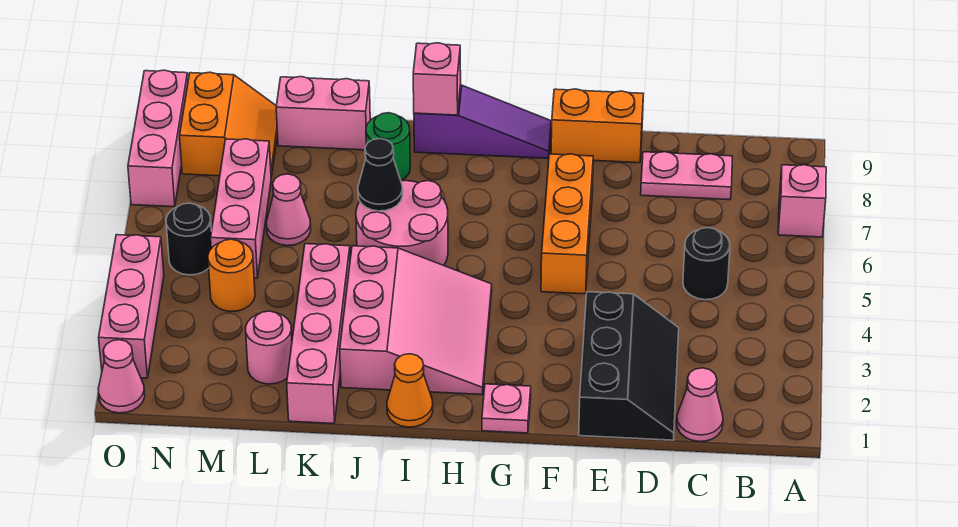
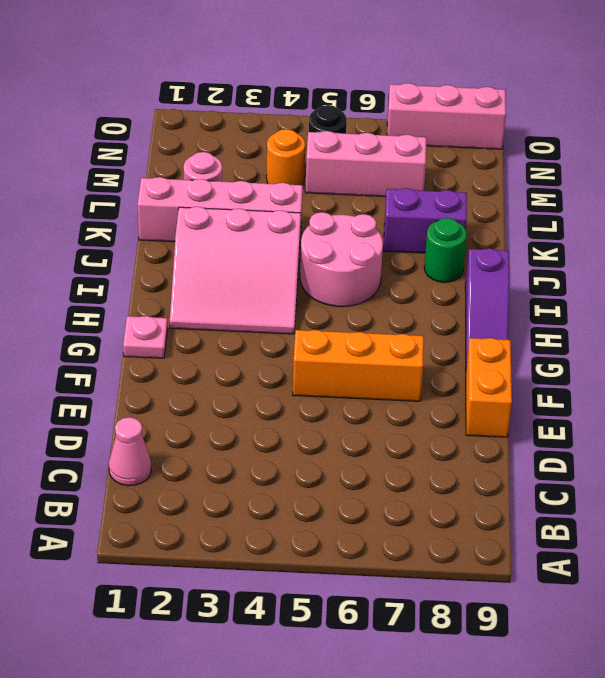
purple brick K7:K8 level 1 -> none
none -> pink brick A7 level 1
none -> black round brick C5 level 1
none -> pink plate C8:D8 level 1

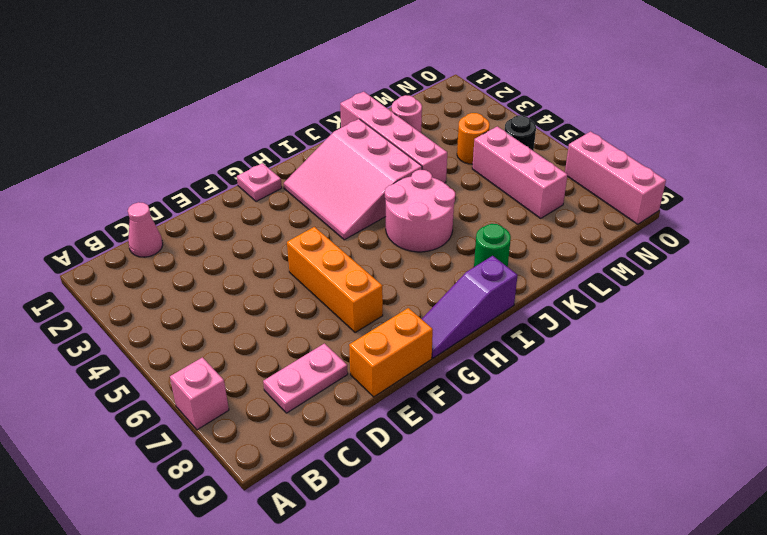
none -> black round brick C5 level 1
none -> black slope D1:E3 level 1 top E
none -> orange cone I1 level 1

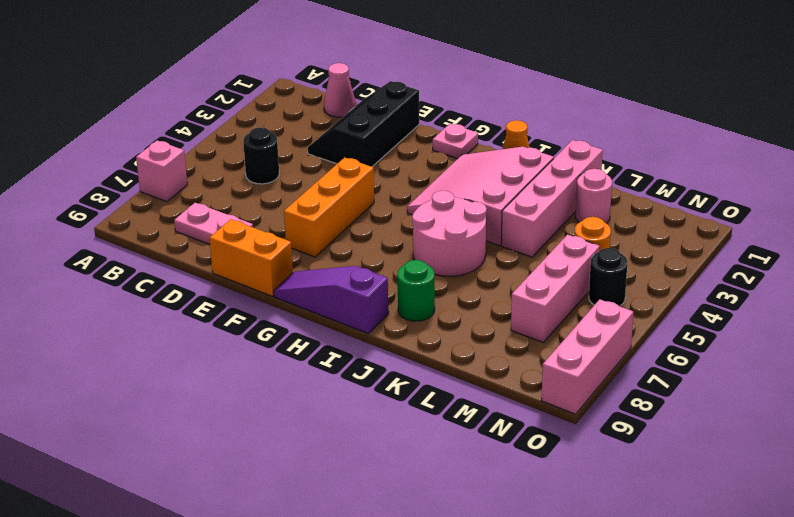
none -> pink brick K9:L9 level 1
none -> pink cone L6 level 1
none -> orange slope M8:N9 level 1 top N

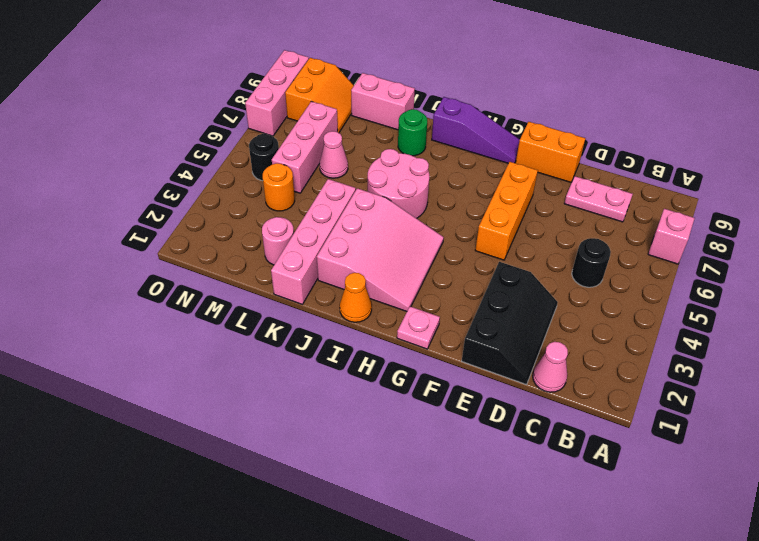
none -> pink cone O1 level 1
none -> pink brick O2:O4 level 1
none -> pink brick I9 level 2

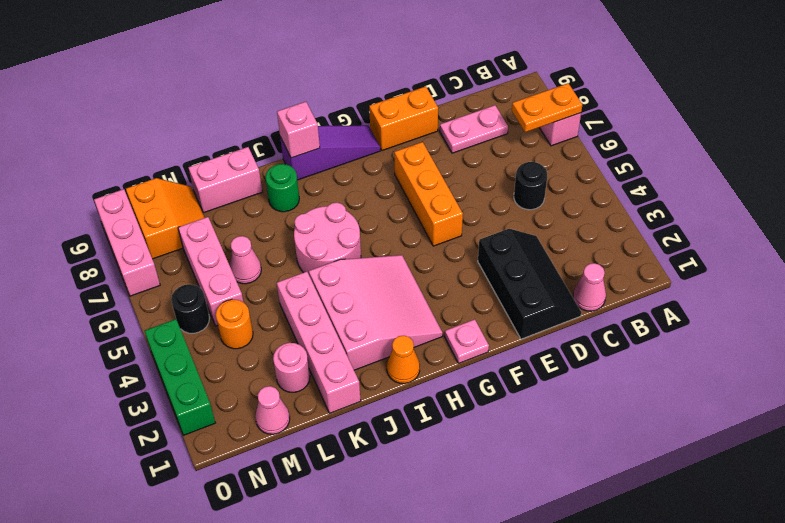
orange plate A7:B7 level 2 -> none
pink cone M1 level 1 -> pink cone O1 level 1
green brick O2:O4 level 1 -> pink brick O2:O4 level 1
none -> black cone J6 level 2

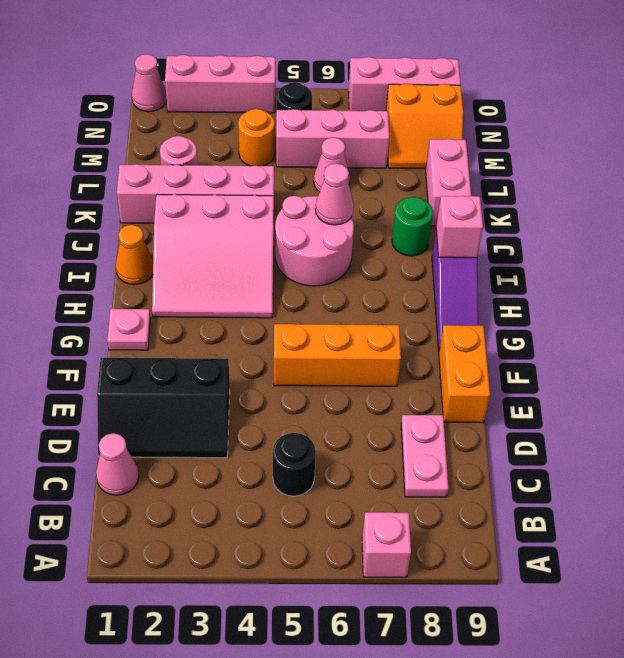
pink cone J6 level 2 -> black cone J6 level 2

